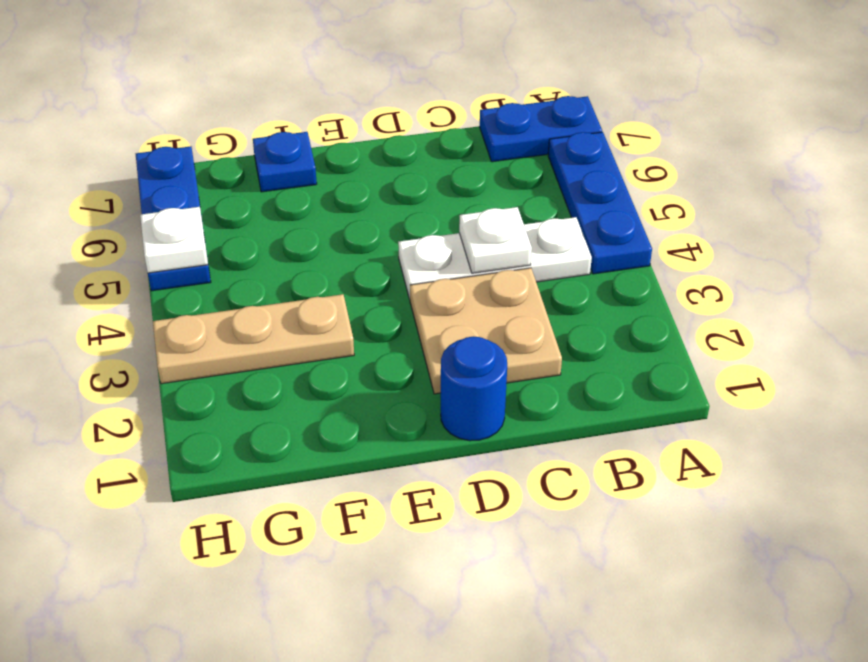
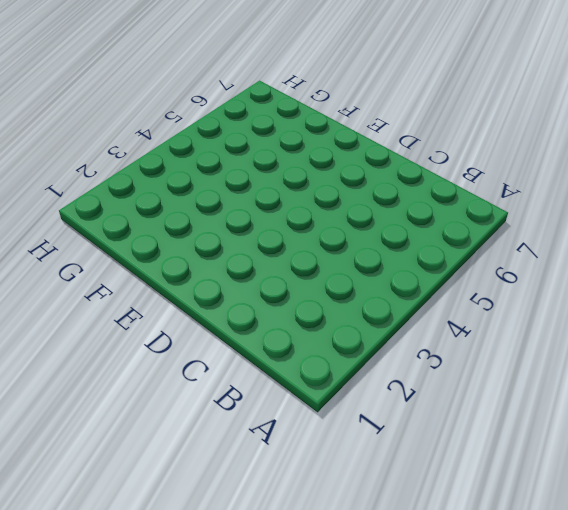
none -> blue plate A4:A6 level 1
none -> blue plate A7:B7 level 1

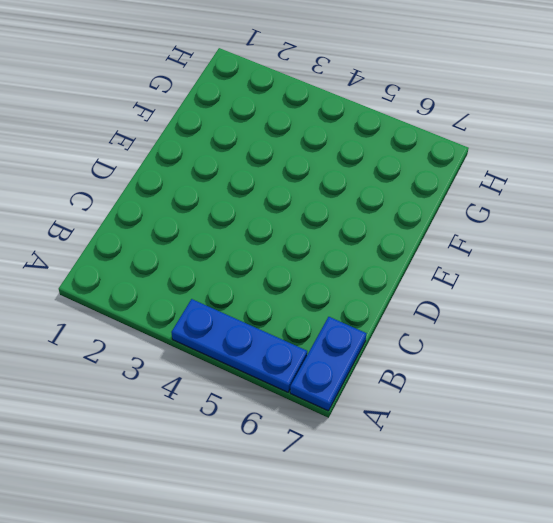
none -> white plate B4:D4 level 1
none -> tan plate C2:D3 level 1

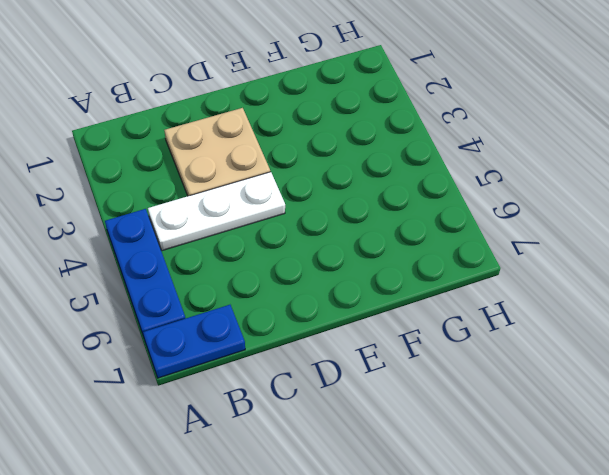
none -> blue round brick D1 level 1
none -> tan plate F3:H3 level 1

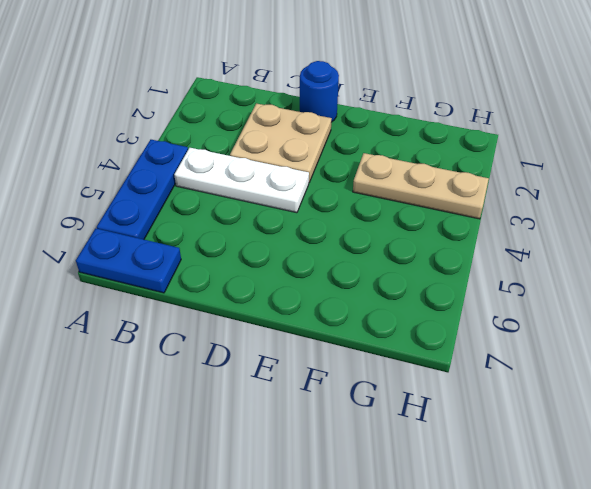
none -> blue plate F7 level 1
none -> blue plate H5:H7 level 1

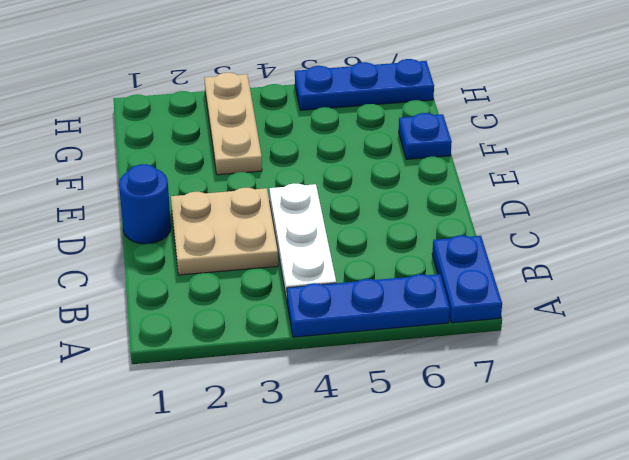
none -> white plate C4 level 2
none -> white plate H5 level 2

